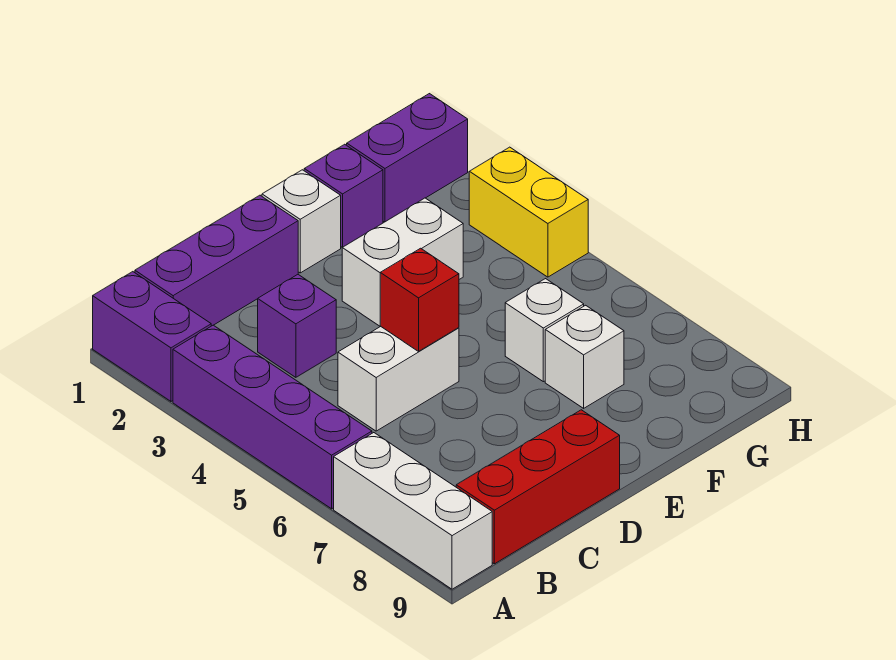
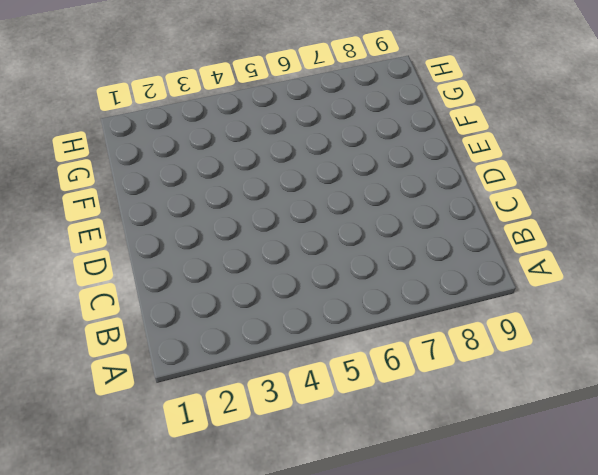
none -> purple brick A1:A2 level 1
none -> purple brick A3:A6 level 1
none -> white brick A7:A9 level 1

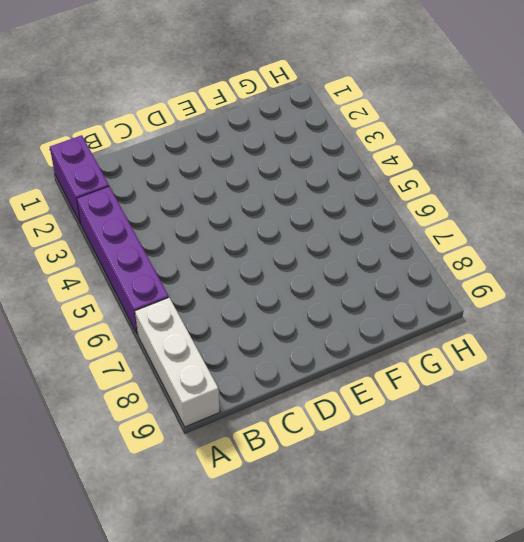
none -> purple brick B1:D1 level 1
none -> red brick B9:D9 level 1
none -> purple brick C3 level 1

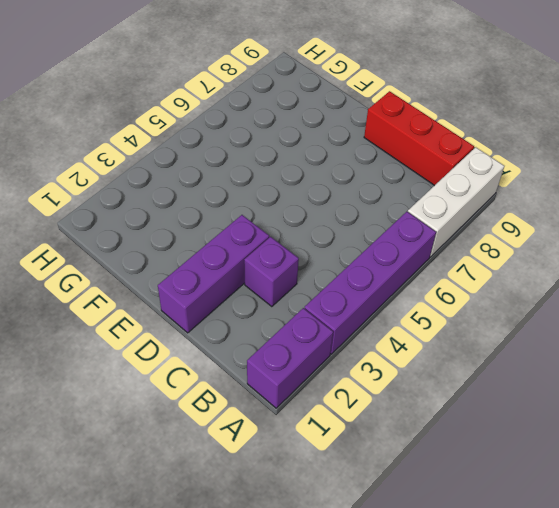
purple brick D1:D3 level 1 -> purple brick B1:D1 level 1
none -> white brick C5:D5 level 1
none -> white brick E1 level 1
none -> white brick E3:F3 level 1

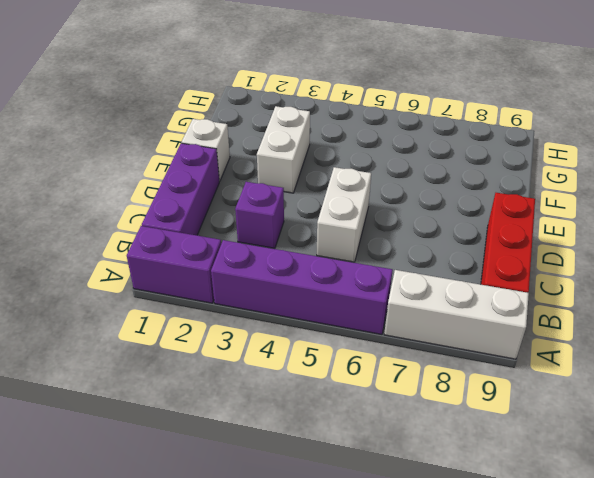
none -> purple brick F1 level 1
none -> white brick F6 level 1
none -> white brick F7 level 1

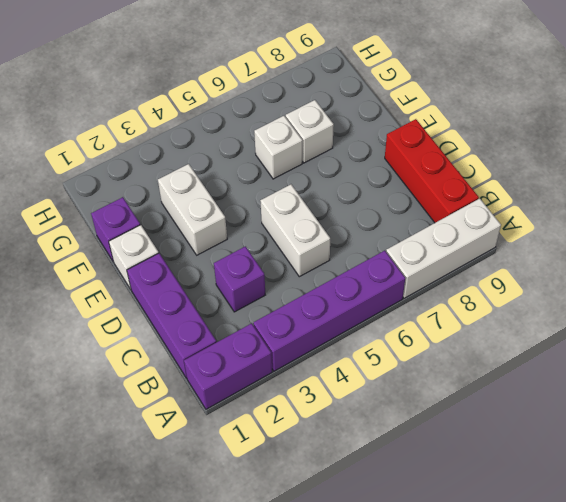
none -> purple brick G1:H1 level 1
none -> yellow brick H3:H4 level 1
none -> red brick D5 level 2

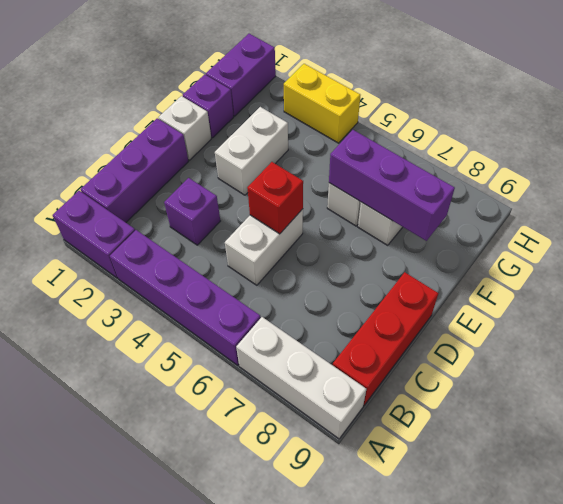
purple brick F6:F8 level 2 -> none

